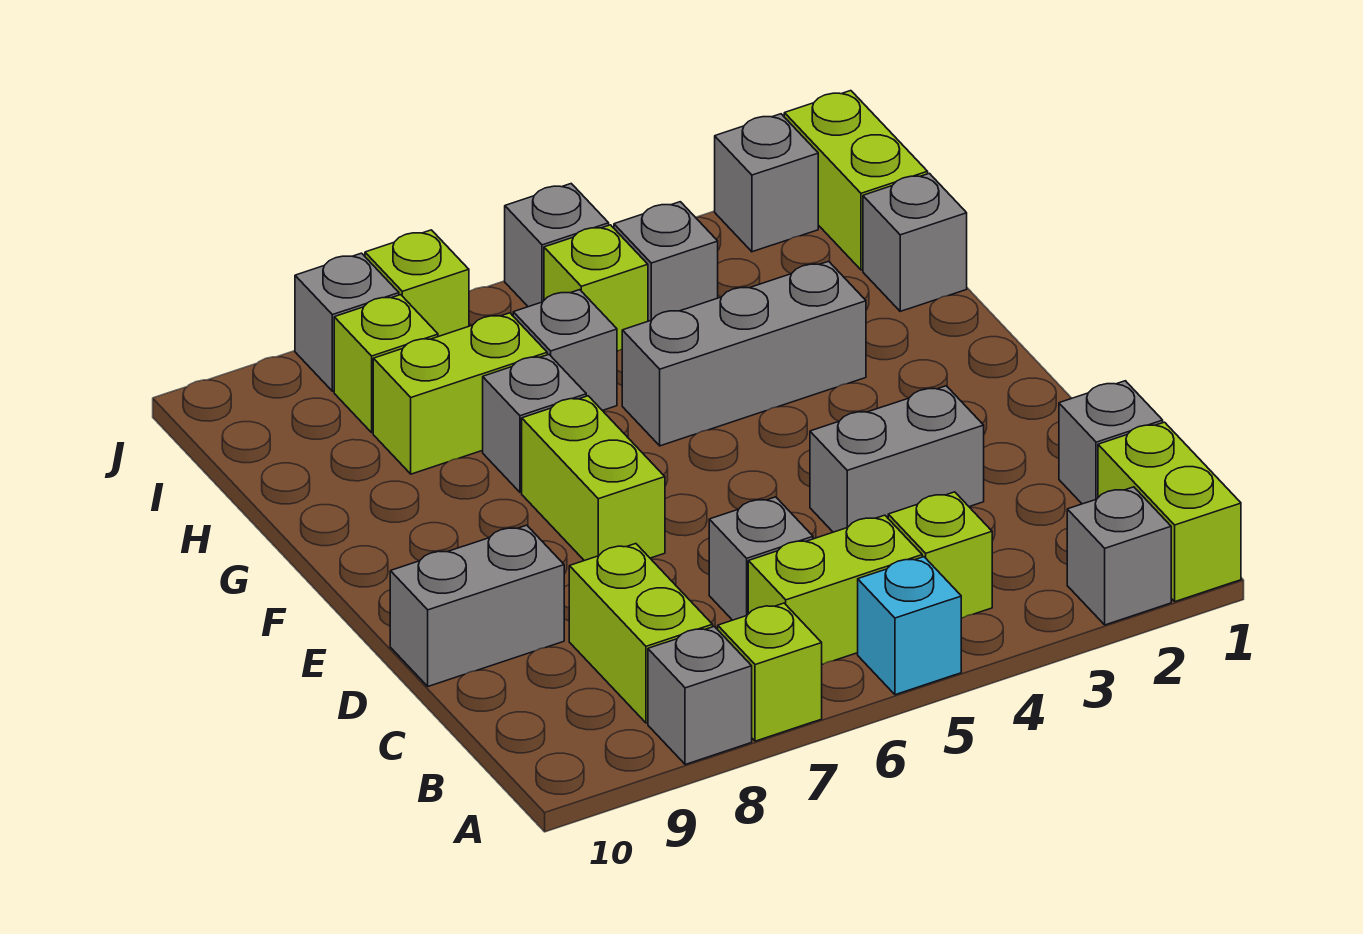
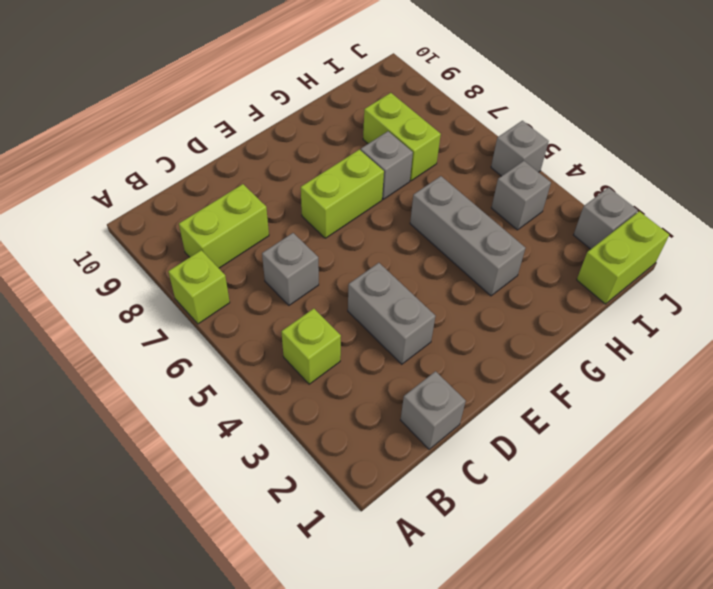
none -> lime brick A1:B1 level 1
none -> grey brick A2 level 1
none -> cyan brick A5 level 1

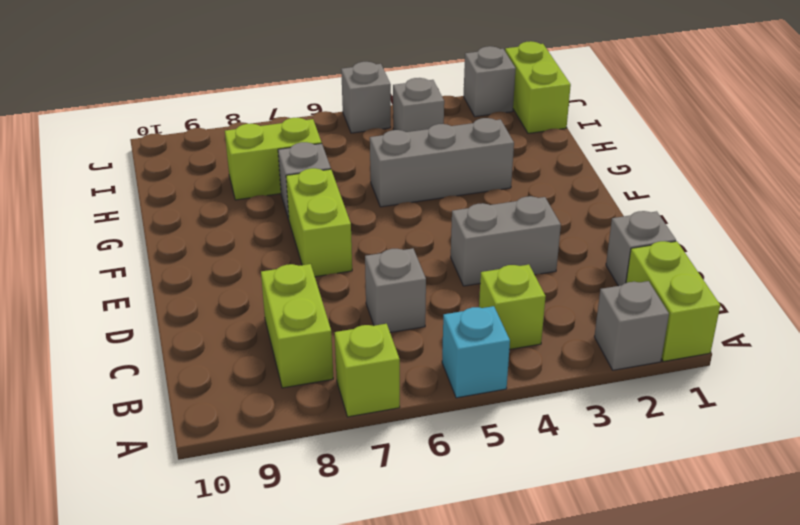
none -> grey brick A8 level 1
none -> lime brick B5:B6 level 1
none -> grey brick D9:D10 level 1

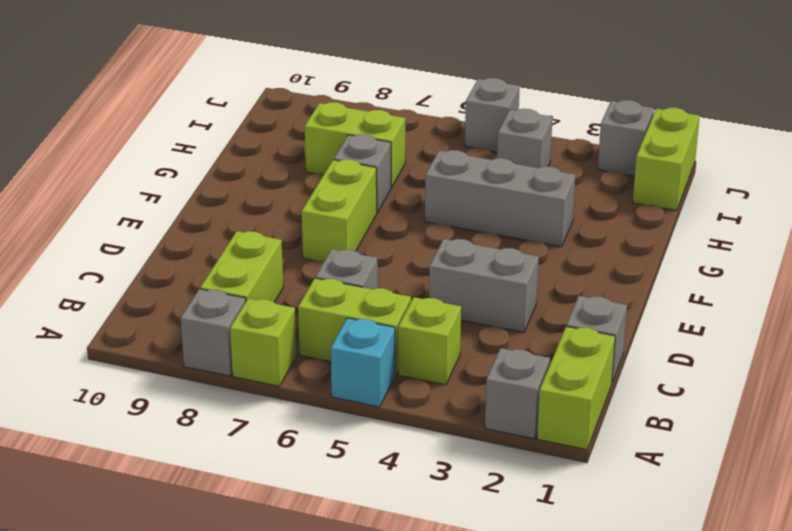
none -> grey brick D9:D10 level 1
none -> grey brick H1 level 1
none -> grey brick H6 level 1

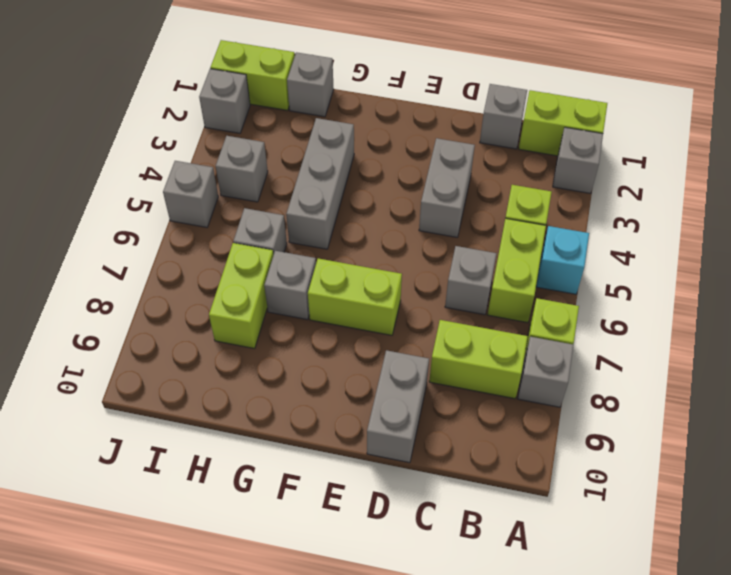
none -> lime brick I5 level 1
none -> lime brick I8 level 1
none -> lime brick J7 level 1

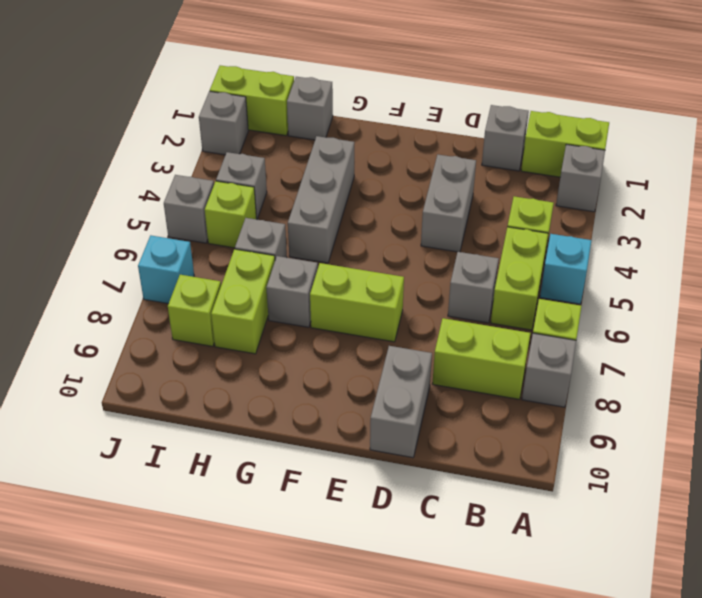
cyan brick J7 level 1 -> lime brick J7 level 1
none -> grey brick J8 level 1

